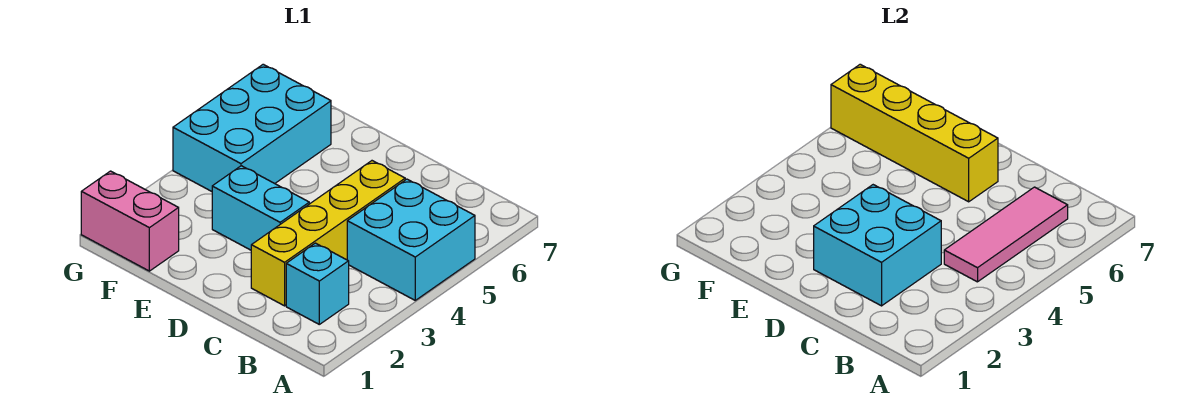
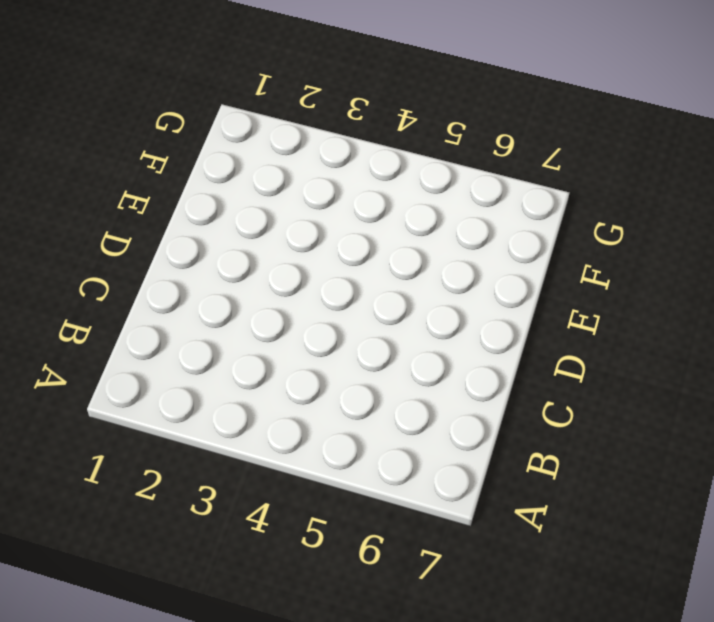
none -> cyan brick A4:B5 level 1
none -> cyan brick B2 level 1

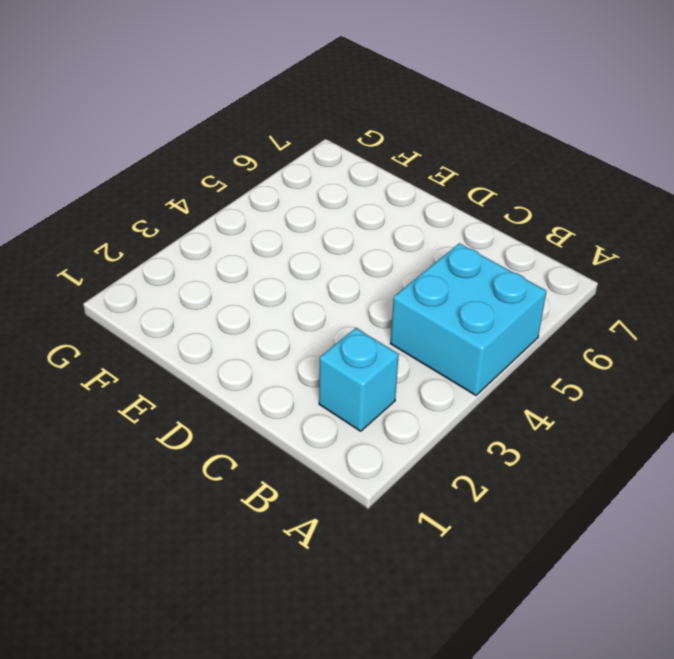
none -> yellow brick C2:C5 level 1
none -> cyan brick D3:E3 level 1

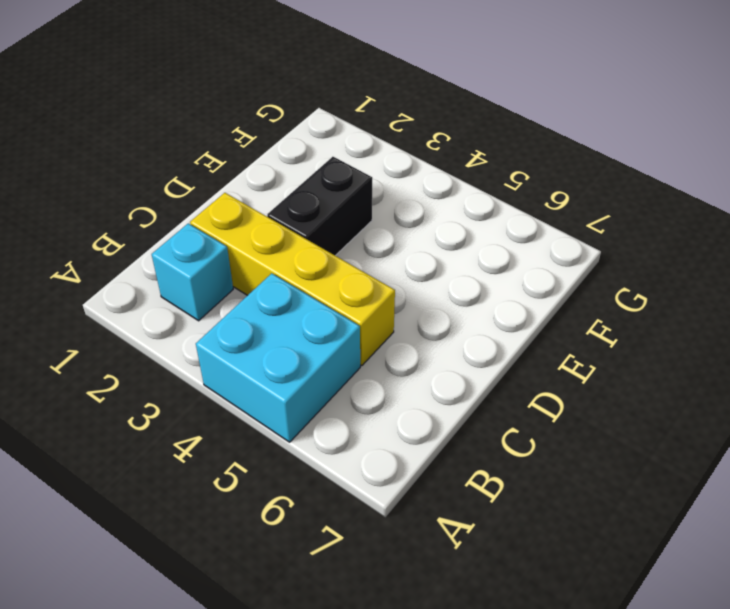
black brick D3:E3 level 1 -> cyan brick D3:E3 level 1
none -> pink brick F1:G1 level 1
none -> cyan brick F4:G6 level 1

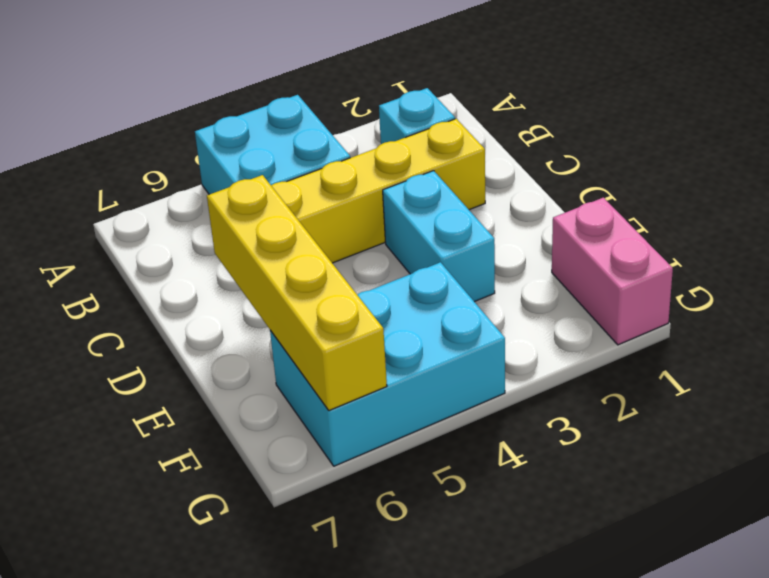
none -> pink tile B4:B6 level 2
none -> cyan brick C2:D3 level 2

